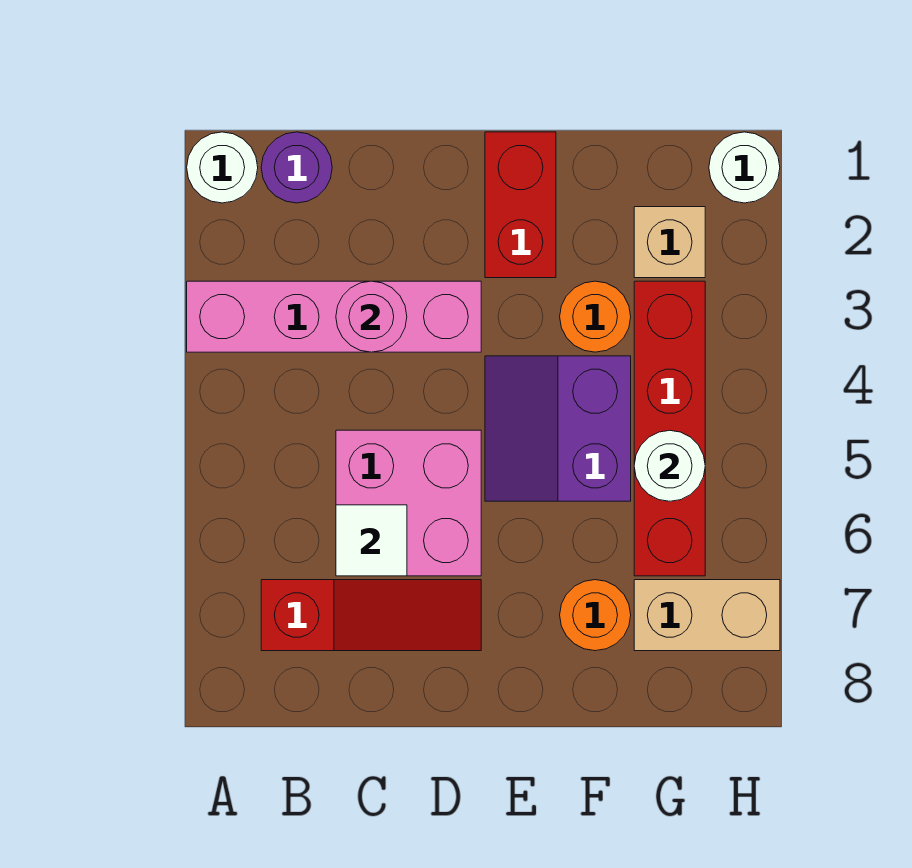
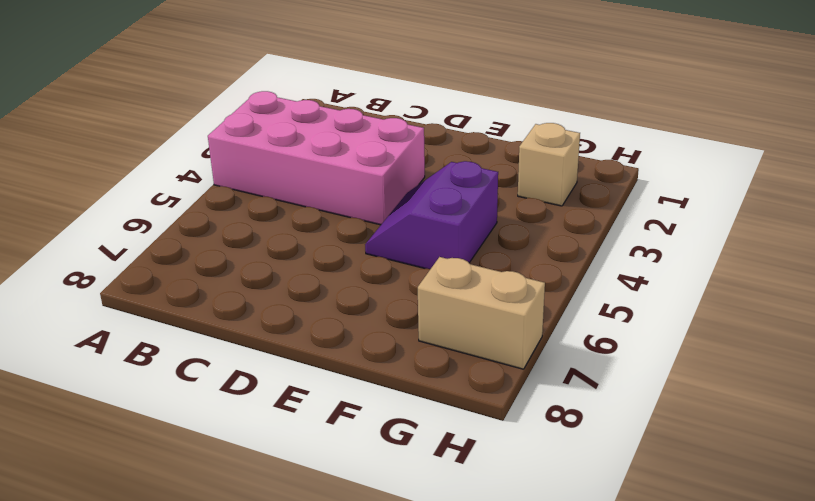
pink brick A3:D4 level 1 -> pink brick A3:D3 level 1
none -> white round brick A1 level 1
none -> purple round brick B1 level 1
none -> red slope B7:D7 level 1 top B

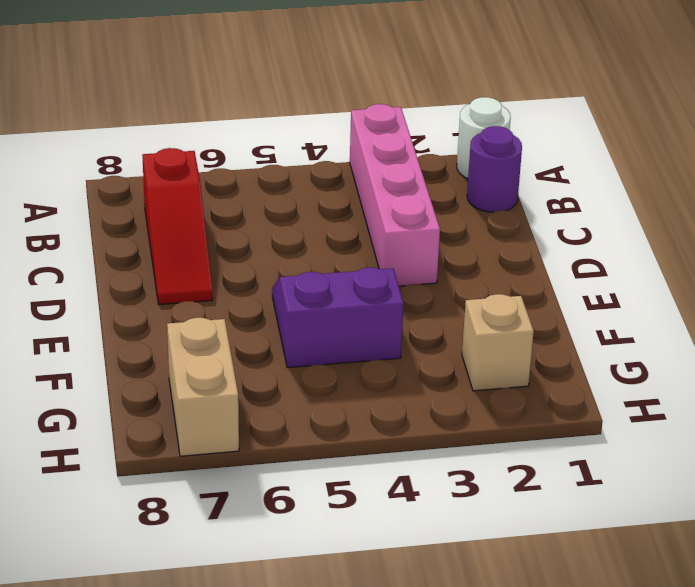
none -> pink brick C5:D6 level 1
none -> red brick E1:E2 level 1
none -> orange round brick F3 level 1

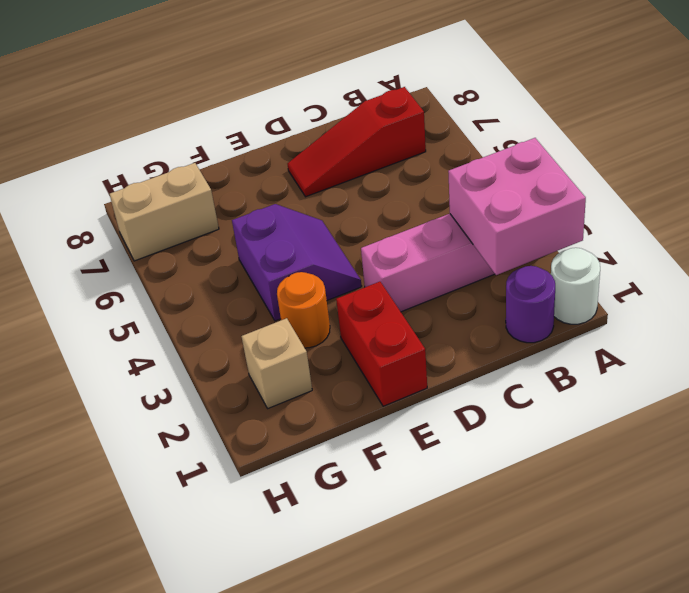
pink brick A2:B3 level 2 -> pink brick C5:D6 level 1
none -> orange round brick F7 level 1
none -> red brick G3:G6 level 1
none -> white round brick H1 level 1

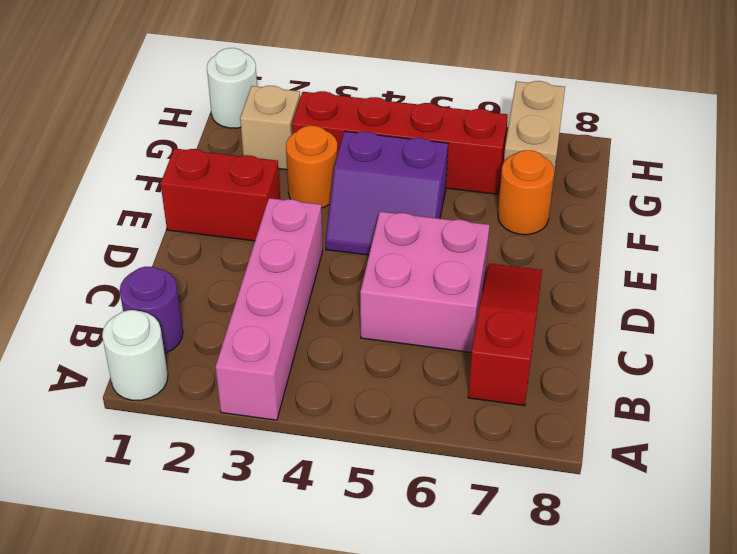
none -> pink round brick C3 level 2
none -> white tile C6 level 2
none -> white round brick G5 level 2

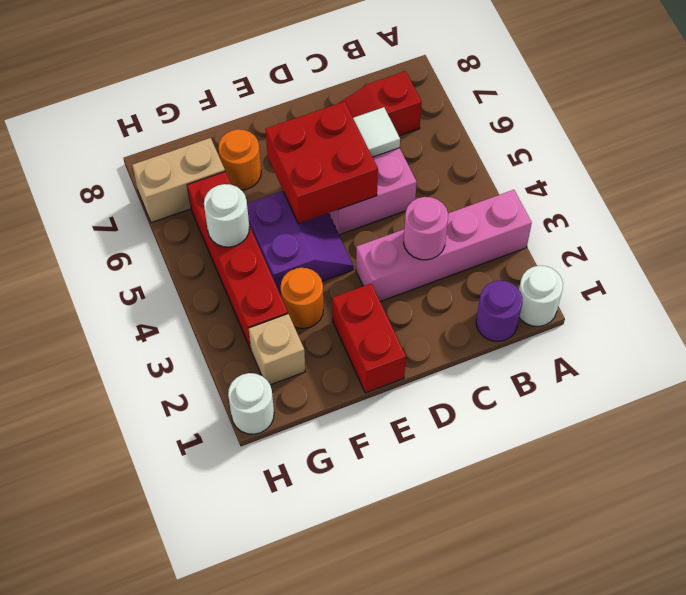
red brick D5:E6 level 2 -> none

